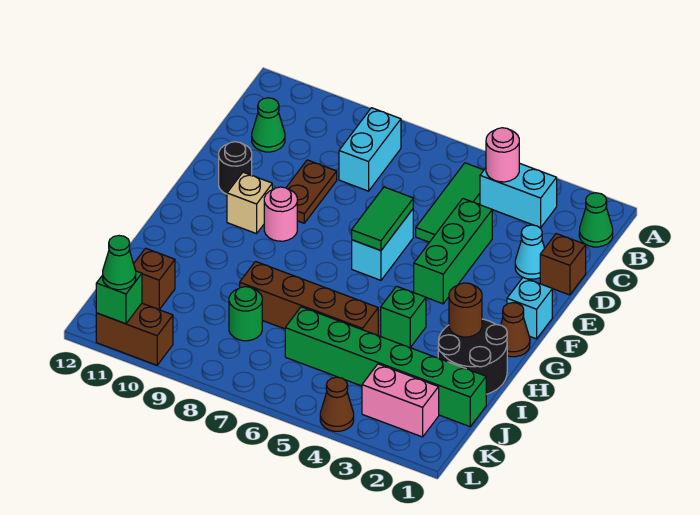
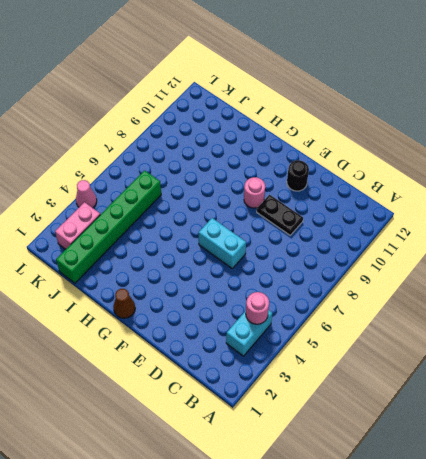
black plate D9:E9 level 1 -> brown plate D9:E9 level 1
pink cone L4 level 1 -> brown cone L4 level 1
none -> green cone B1 level 1
none -> green tile B5:D5 level 1
none -> cyan brick B8:C8 level 1

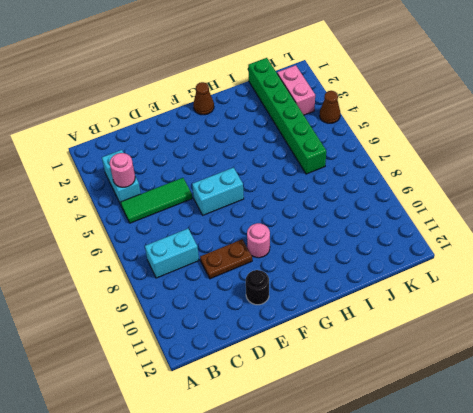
none -> green cone B1 level 1
none -> green cone C11 level 1
none -> brown brick D1 level 1

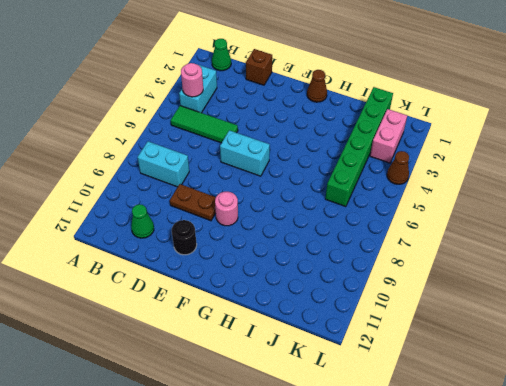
none -> cyan cone D2 level 1
none -> green brick D4:F4 level 1
none -> cyan brick F1 level 1

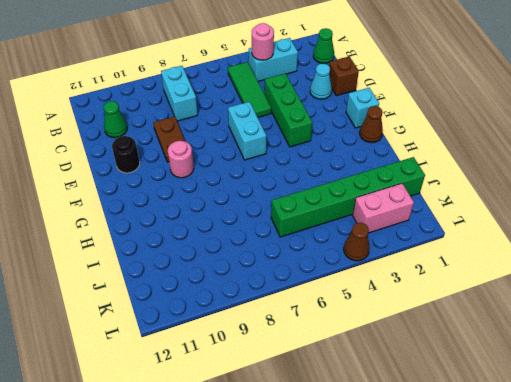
none -> tan brick F10 level 1
none -> black round brick H1:I2 level 1
none -> green brick H4 level 1

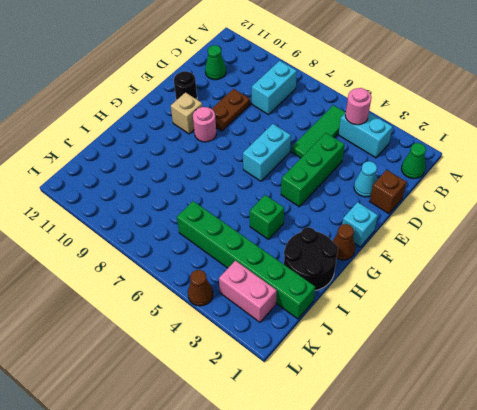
none -> brown brick I5:I8 level 1
none -> green round brick J8 level 1
none -> brown brick J11 level 1

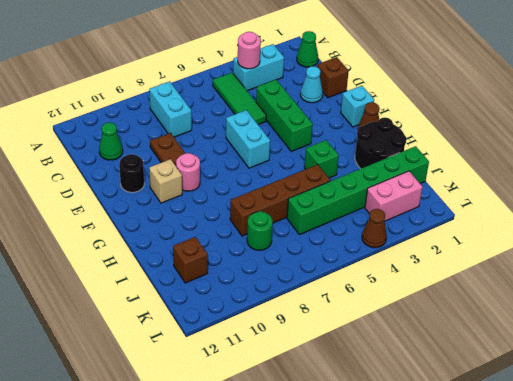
none -> brown brick L10:L11 level 1
none -> green tile E6:F6 level 2
none -> brown round brick H2 level 2

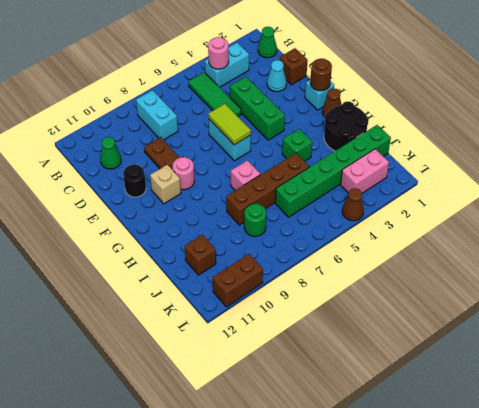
lime tile E6:F6 level 2 -> green tile E6:F6 level 2
brown round brick F1 level 2 -> brown round brick H2 level 2
pink brick H7 level 1 -> none
none -> green brick L11 level 2
none -> green cone L11 level 3

